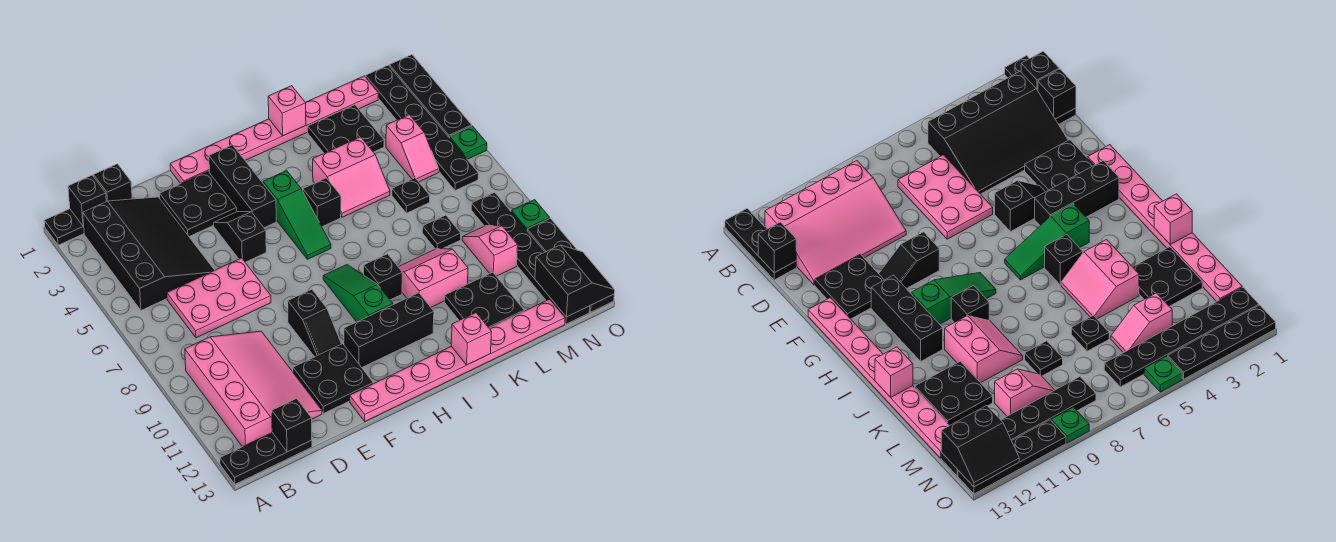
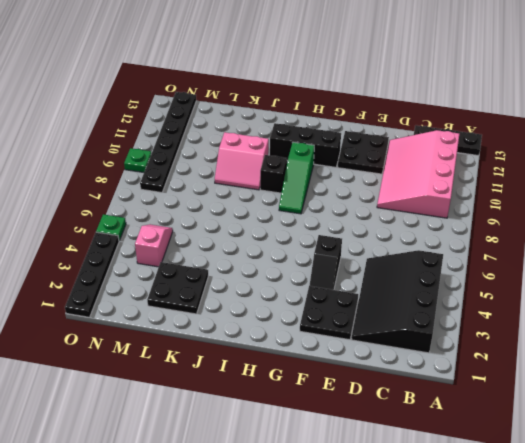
none -> black plate A1:C1 level 1
none -> pink plate C6:E7 level 1
none -> pink plate F1:M1 level 1
none -> black slope F9:F10 level 1 top 9

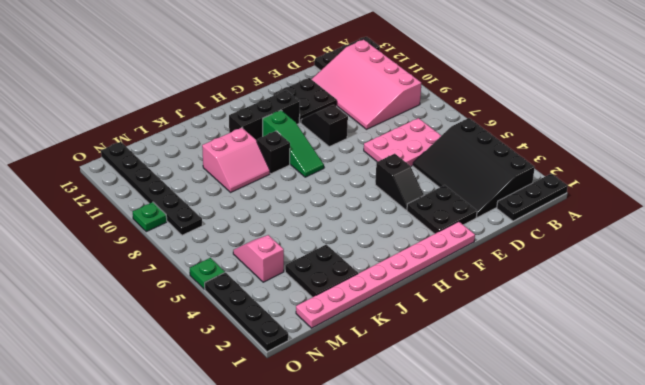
none -> pink plate F13:M13 level 1
none -> black brick G2:G4 level 1
none -> green slope H4:H6 level 1 top 4
none -> black brick I5 level 1

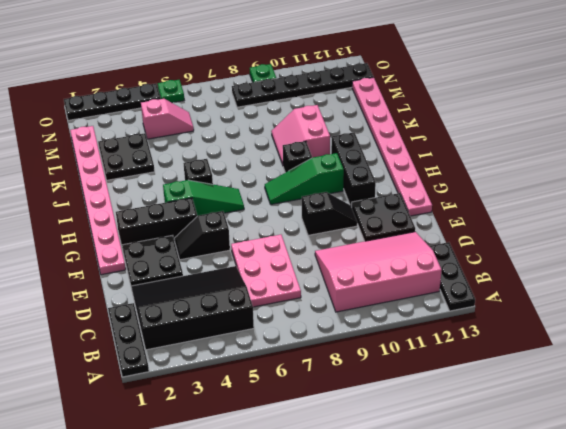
none -> pink slope J4:K5 level 1 top 4
none -> black plate K11:L12 level 1
none -> black plate L6 level 1
none -> black plate L8 level 1

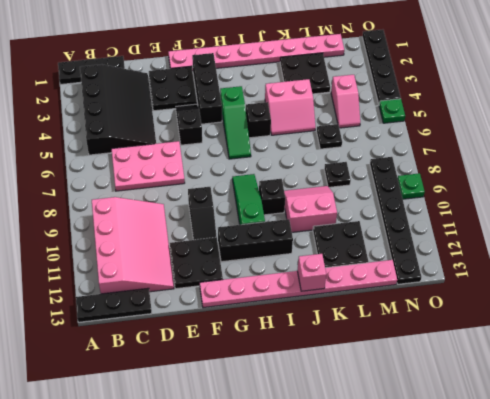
none -> pink slope M9:M10 level 1 top 10
none -> black plate N1:N6 level 1
none -> black plate O10:O13 level 1
none -> black brick B1 level 2

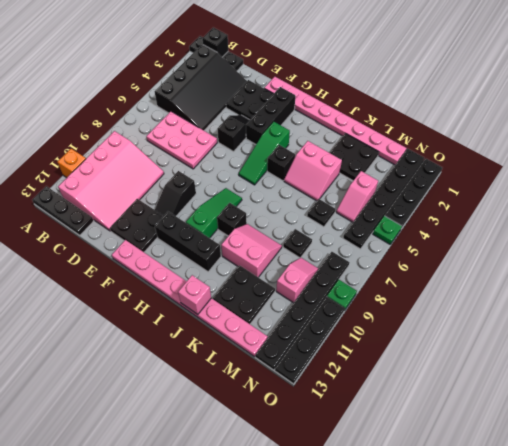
orange brick A11 level 1 -> none
none -> black brick C1 level 2
none -> black brick C13 level 2
none -> pink brick J1 level 2
none -> black slope N12:O13 level 2 top N

